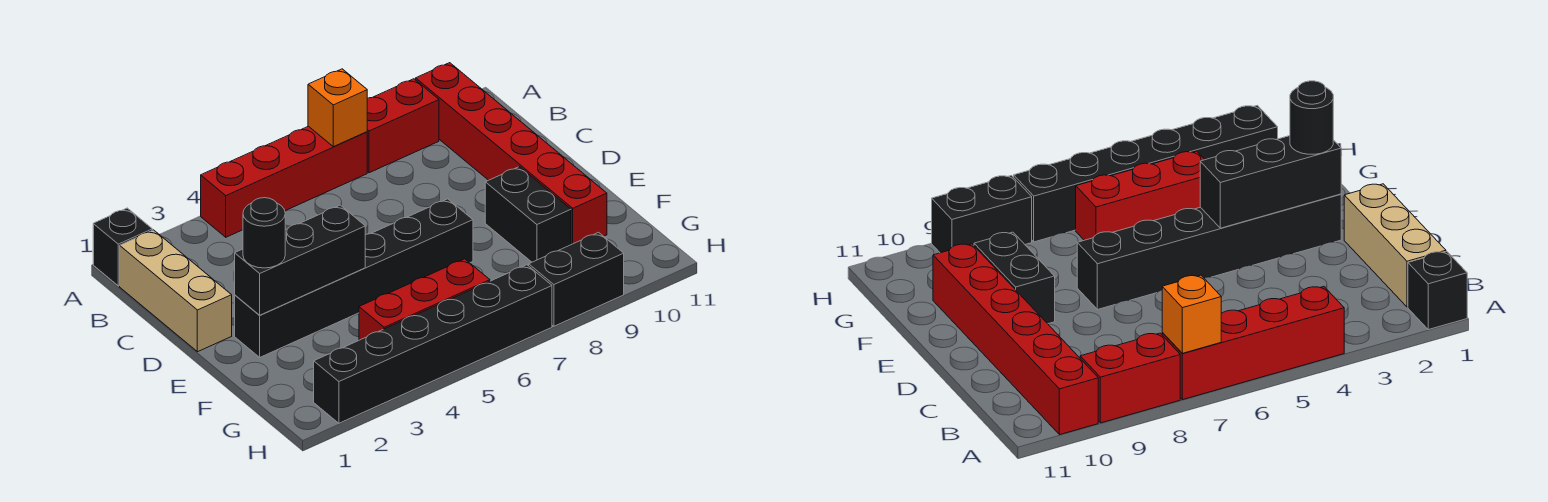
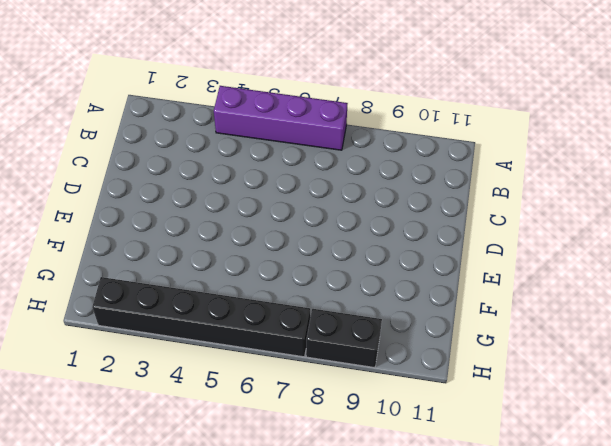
purple brick A4:A7 level 1 -> red brick A4:A7 level 1
none -> black brick A1 level 1
none -> red brick A8:A9 level 1
none -> red brick A10:F10 level 1

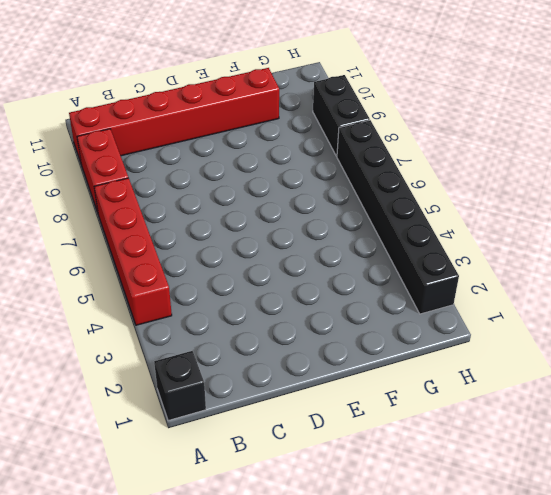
none -> tan brick B1:D1 level 1
none -> black brick E2:E7 level 1
none -> black brick E9:F9 level 1

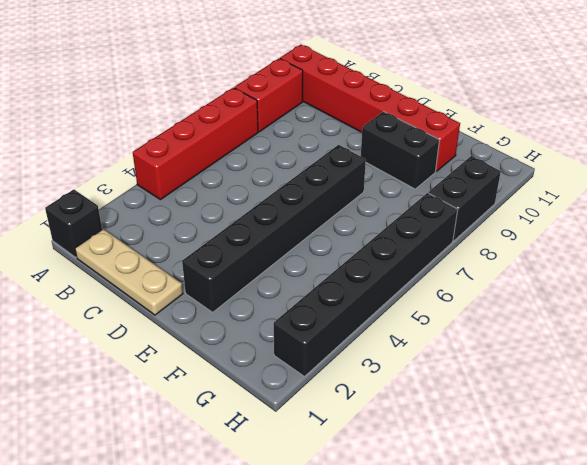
tan plate B1:D1 level 1 -> tan brick B1:D1 level 1
none -> red brick G4:G6 level 1
none -> orange brick A7 level 2
none -> black brick E2:E4 level 2

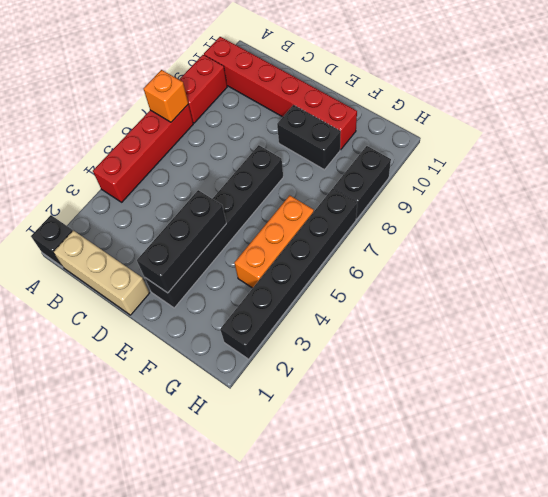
orange brick G4:G6 level 1 -> red brick G4:G6 level 1
none -> black round brick E2 level 3

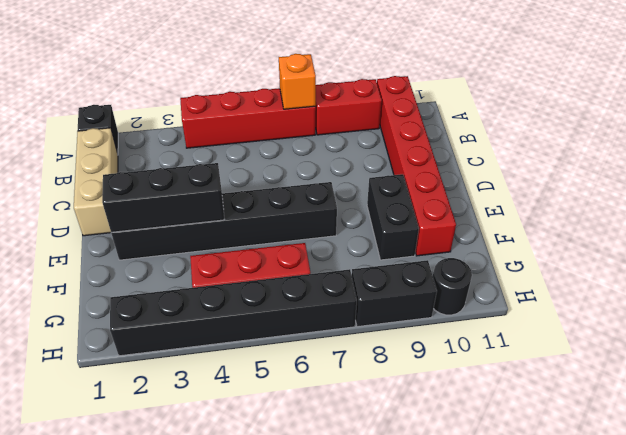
black round brick H10 level 1 -> black round brick E2 level 3

